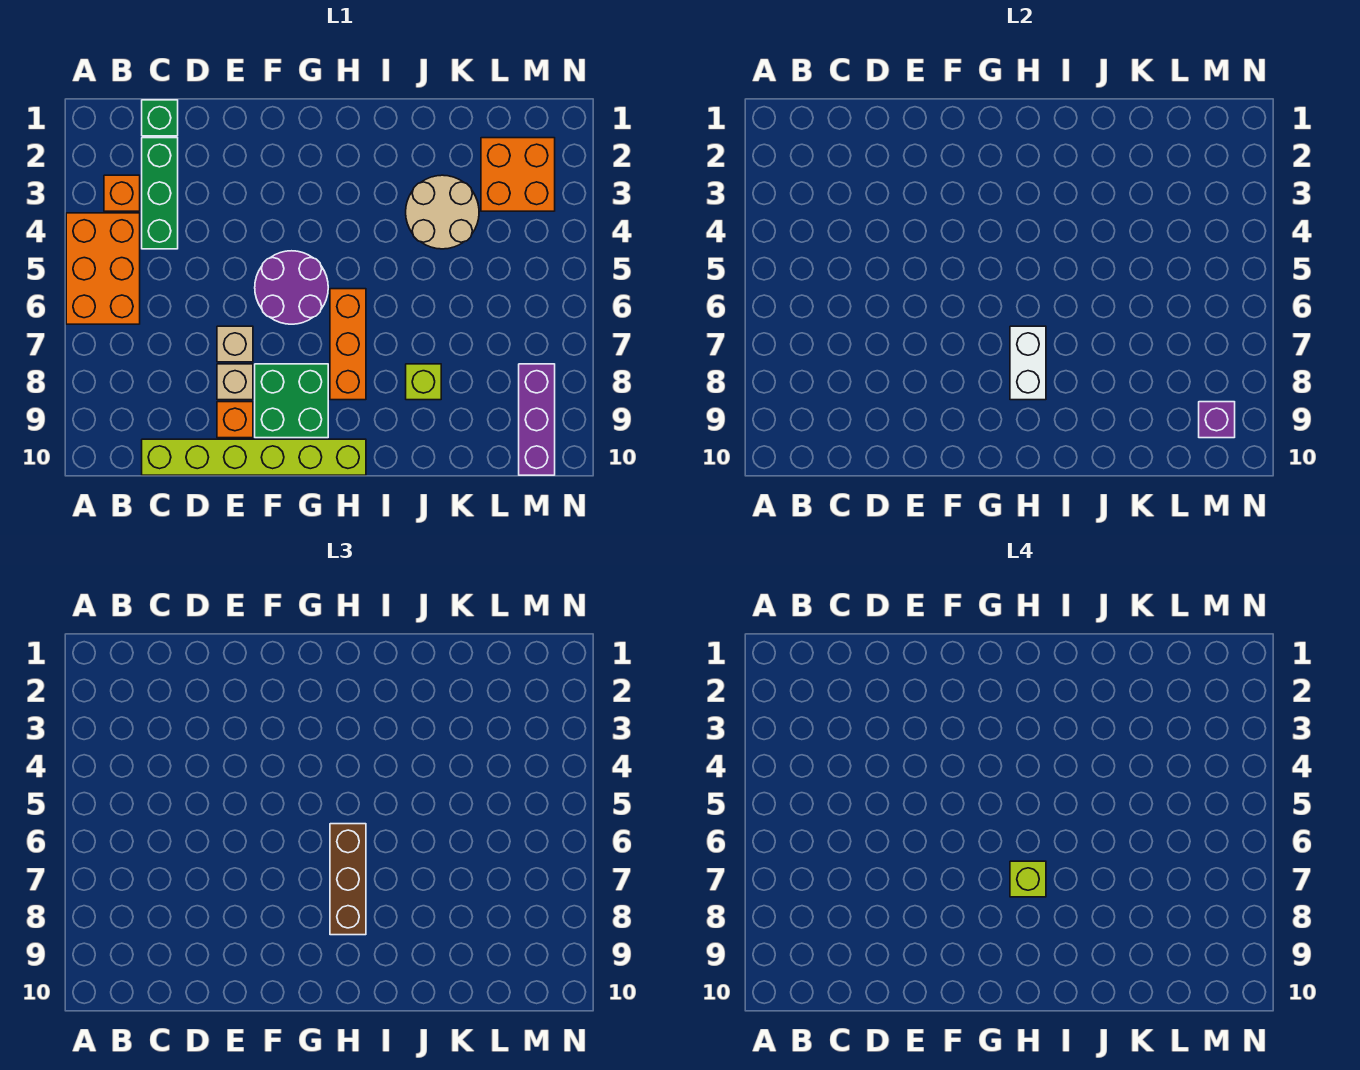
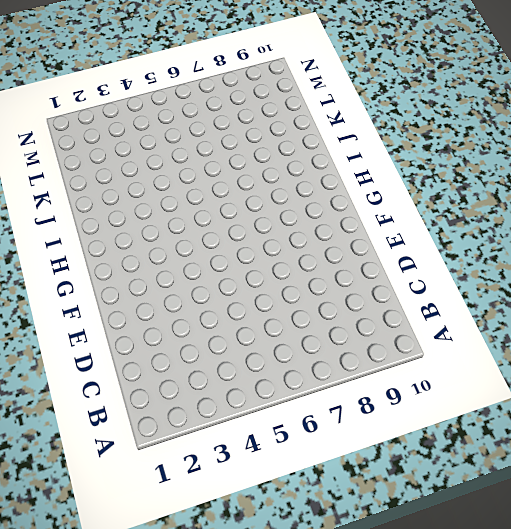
none -> orange brick A4:B6 level 1
none -> orange brick B3 level 1
none -> green brick C1 level 1

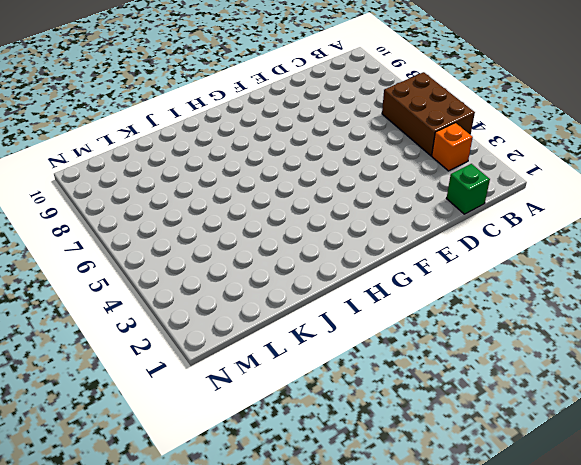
brown brick A4:B6 level 1 -> orange brick A4:B6 level 1
none -> green brick C2:C4 level 1
none -> lime brick C10:H10 level 1
none -> tan brick E7 level 1

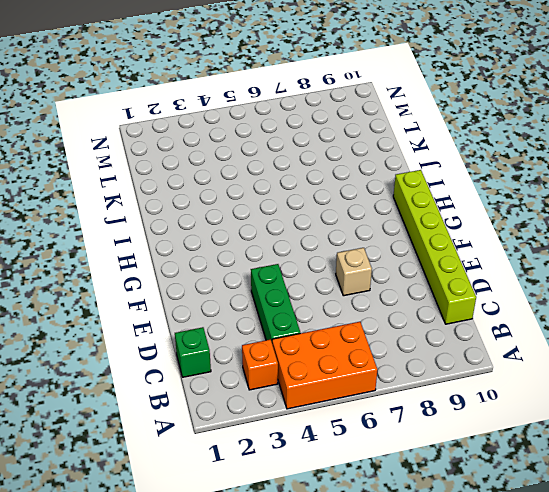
green brick C4:E4 level 1 -> green brick C2:C4 level 1
none -> tan brick E8 level 1
none -> orange brick E9 level 1
none -> purple round brick F5:G6 level 1

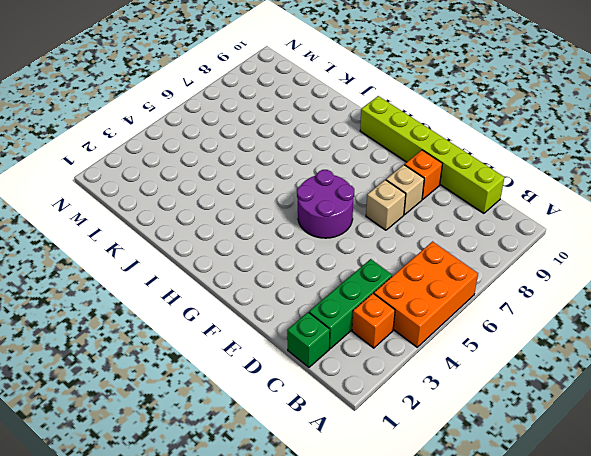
none -> green brick F8:G9 level 1
none -> orange brick H6:H8 level 1
none -> tan round brick J3:K4 level 1

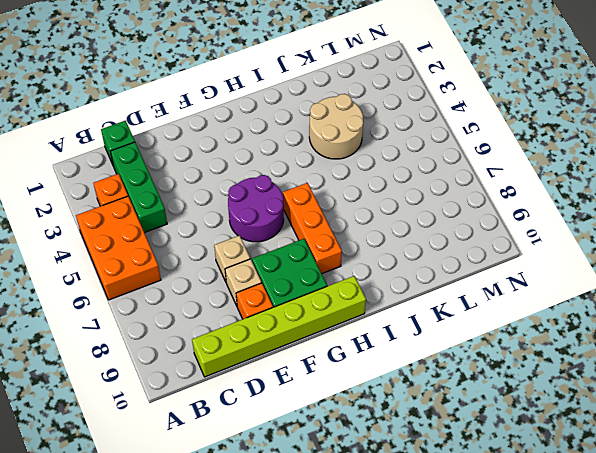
none -> lime brick J8 level 1
none -> orange brick L2:M3 level 1
none -> purple brick M8:M10 level 1

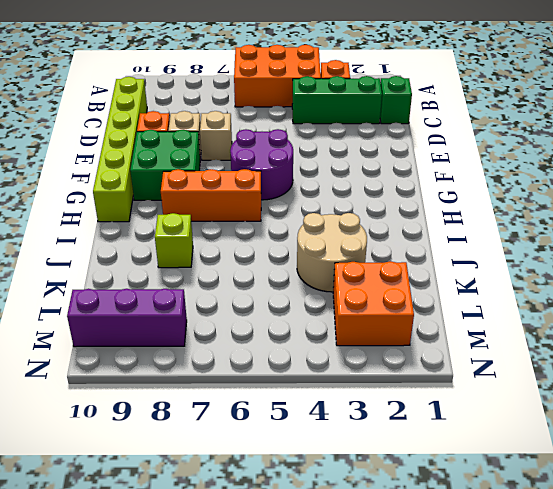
none -> white brick H7:H8 level 2
none -> purple brick M9 level 2
none -> brown brick H6:H8 level 3

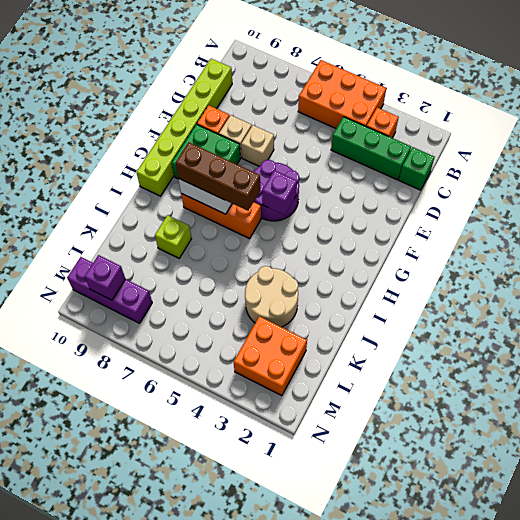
purple brick G5 level 2 -> none
none -> lime brick H7 level 4

